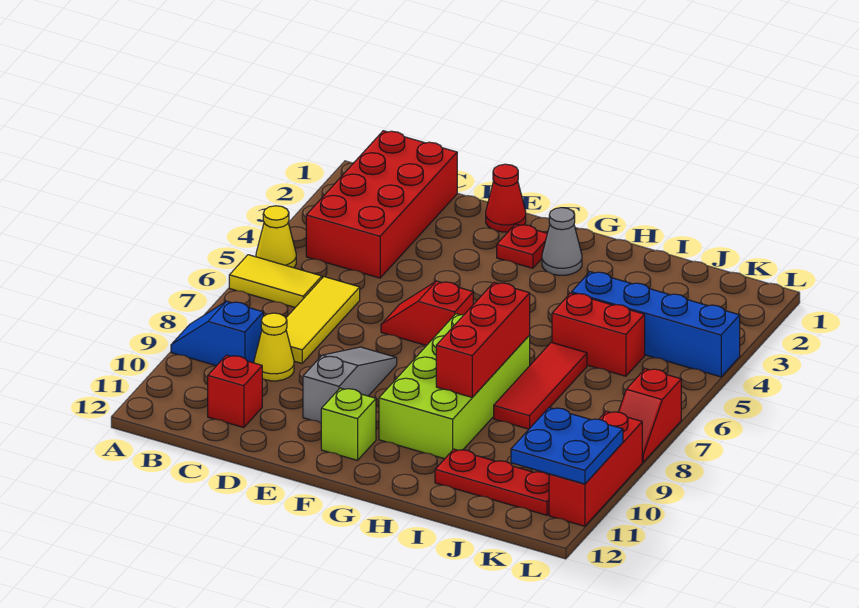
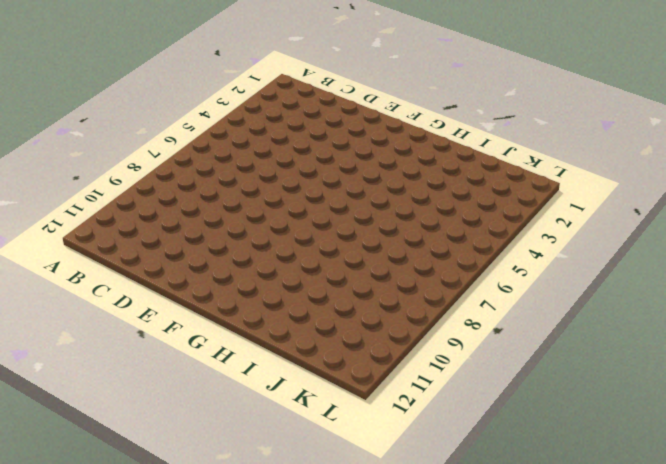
none -> yellow cone A5 level 1
none -> yellow tile A6:B6 level 1
none -> blue slope A9:B9 level 1 top B

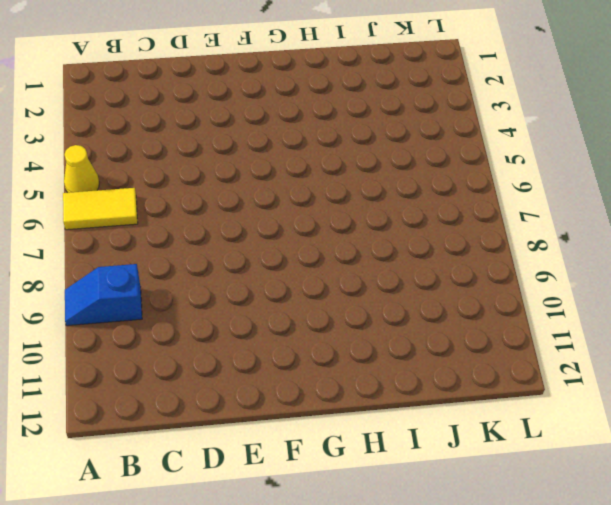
none -> red brick B1:C4 level 1
none -> yellow tile C6:C8 level 1
none -> yellow cone C9 level 1

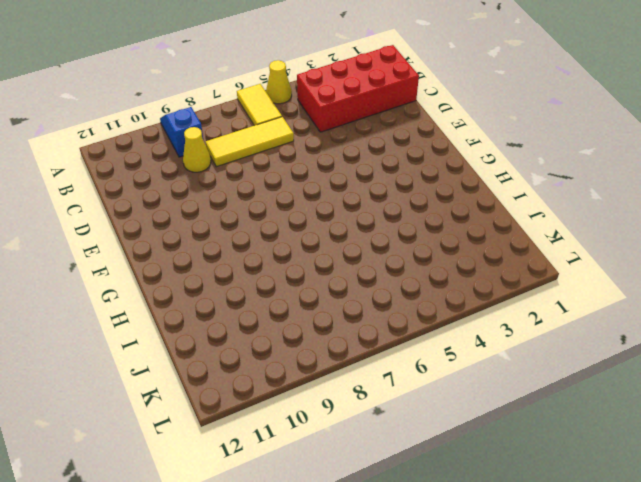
none -> red brick C11 level 1
none -> red cone E1 level 1
none -> red slope E6:F6 level 1 top F

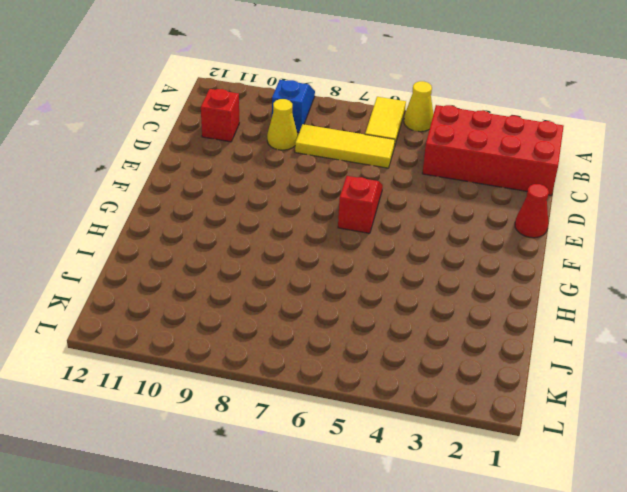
none -> grey slope E8:E10 level 1 top 10
none -> red plate F2 level 1
none -> lime brick F11 level 1

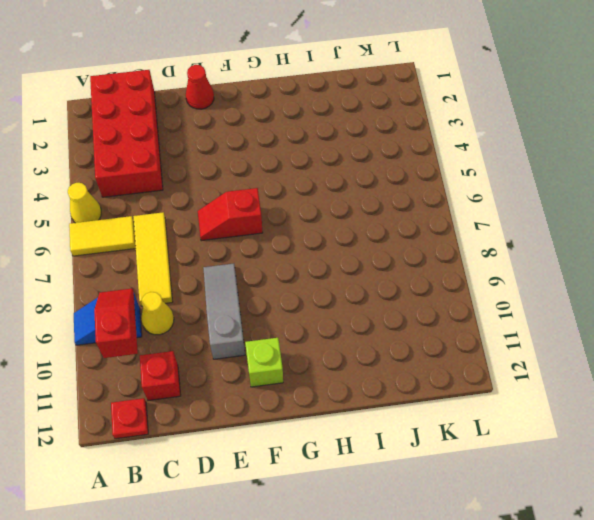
red slope B9:B10 level 2 top 10 -> red slope L7:L8 level 1 top 7
red plate B12 level 1 -> red plate F2 level 1
none -> grey cone G2 level 1
none -> lime brick G7:H10 level 1
none -> blue brick I4:L4 level 1

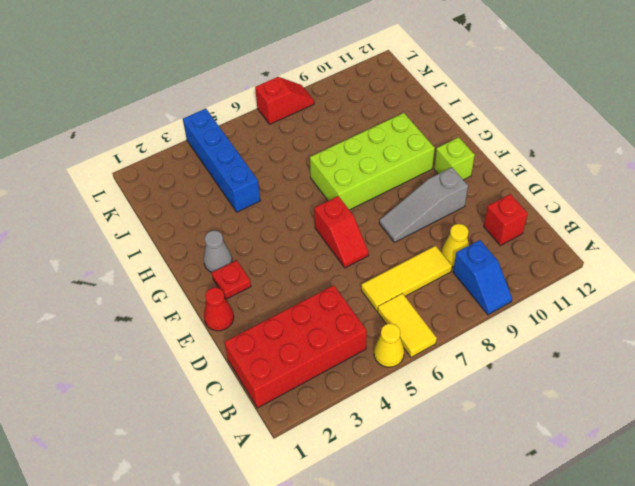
none -> red brick I5:J5 level 1
none -> red tile I6:I8 level 1
none -> red plate I11:K11 level 1

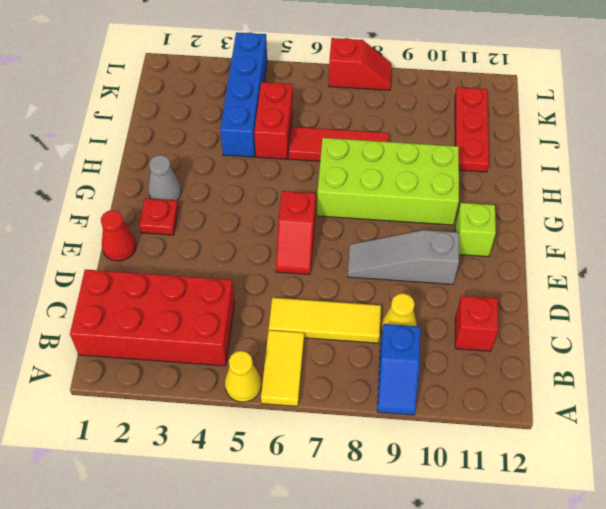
none -> red brick L9:L11 level 1
none -> red brick H7:H9 level 2
none -> blue plate K10:L11 level 2

